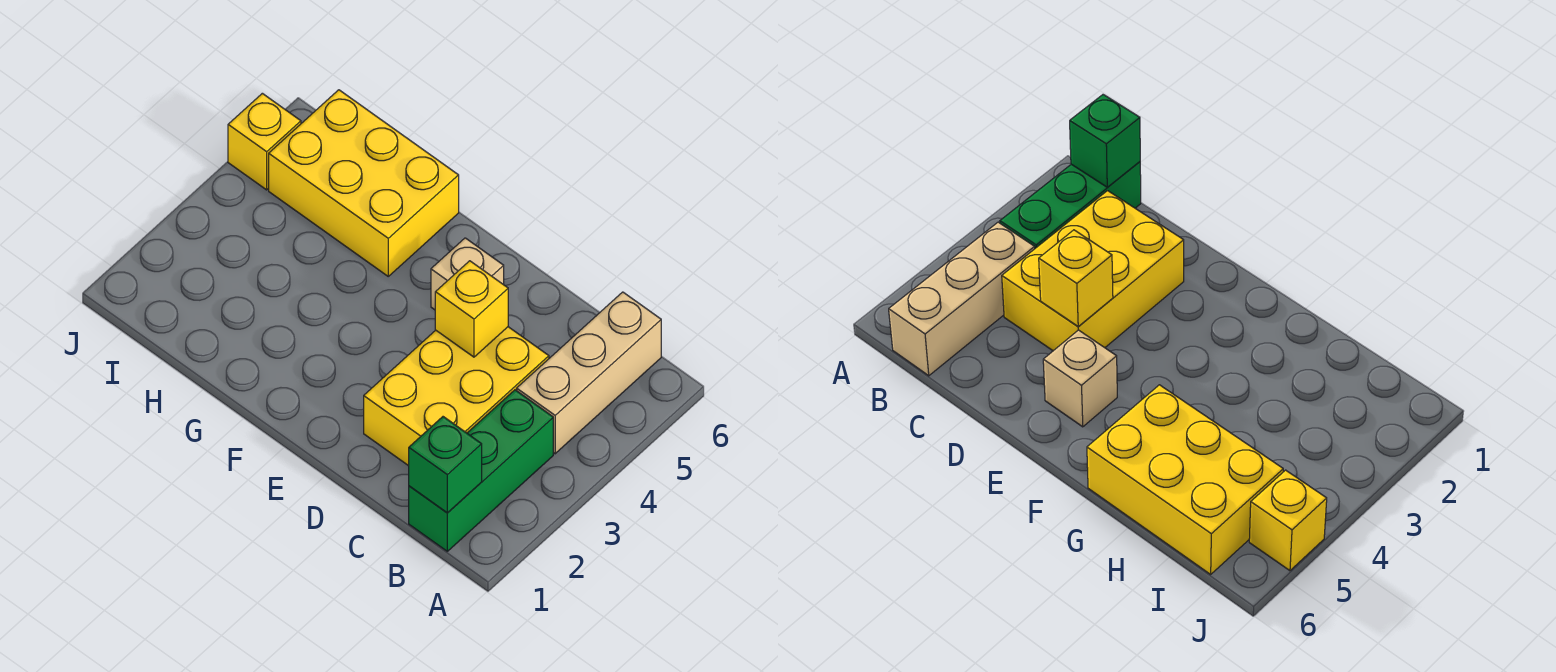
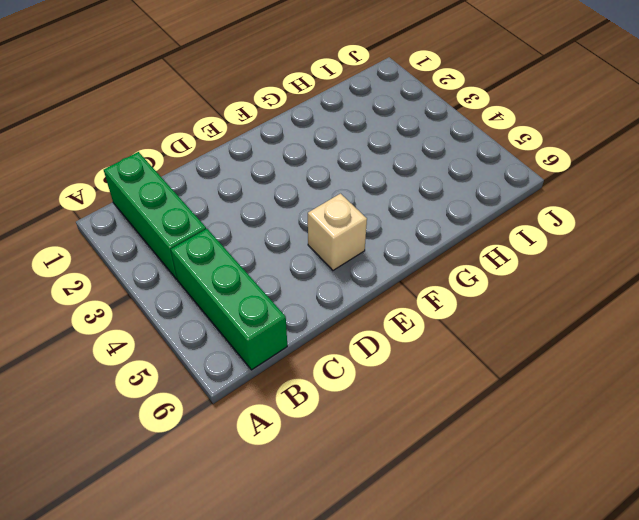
green brick B4:B6 level 1 -> tan brick B4:B6 level 1
none -> yellow brick C2:D4 level 1
none -> yellow brick G5:I6 level 1

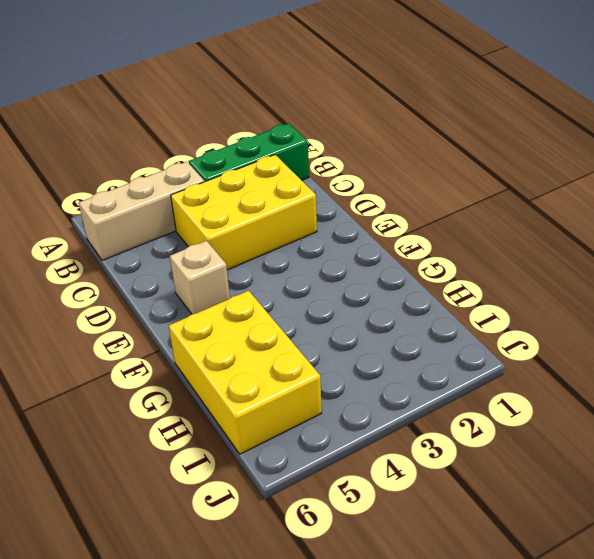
none -> yellow brick J5 level 1
none -> green brick B1 level 2

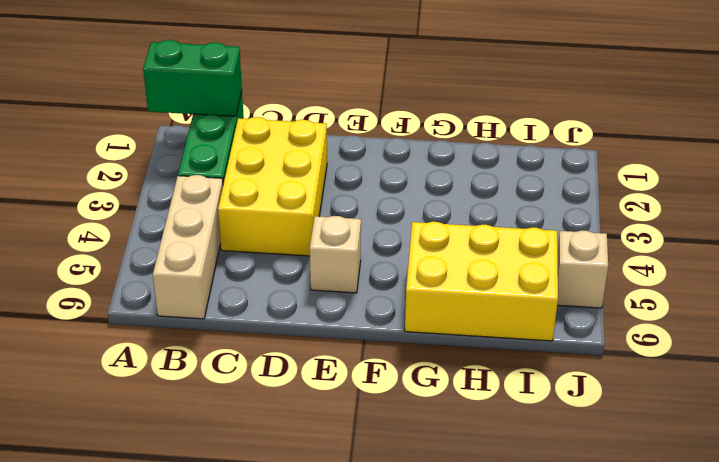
green brick A1:B1 level 2 -> green brick B1 level 2
tan brick J5 level 1 -> yellow brick J5 level 1
none -> yellow brick D4 level 2

